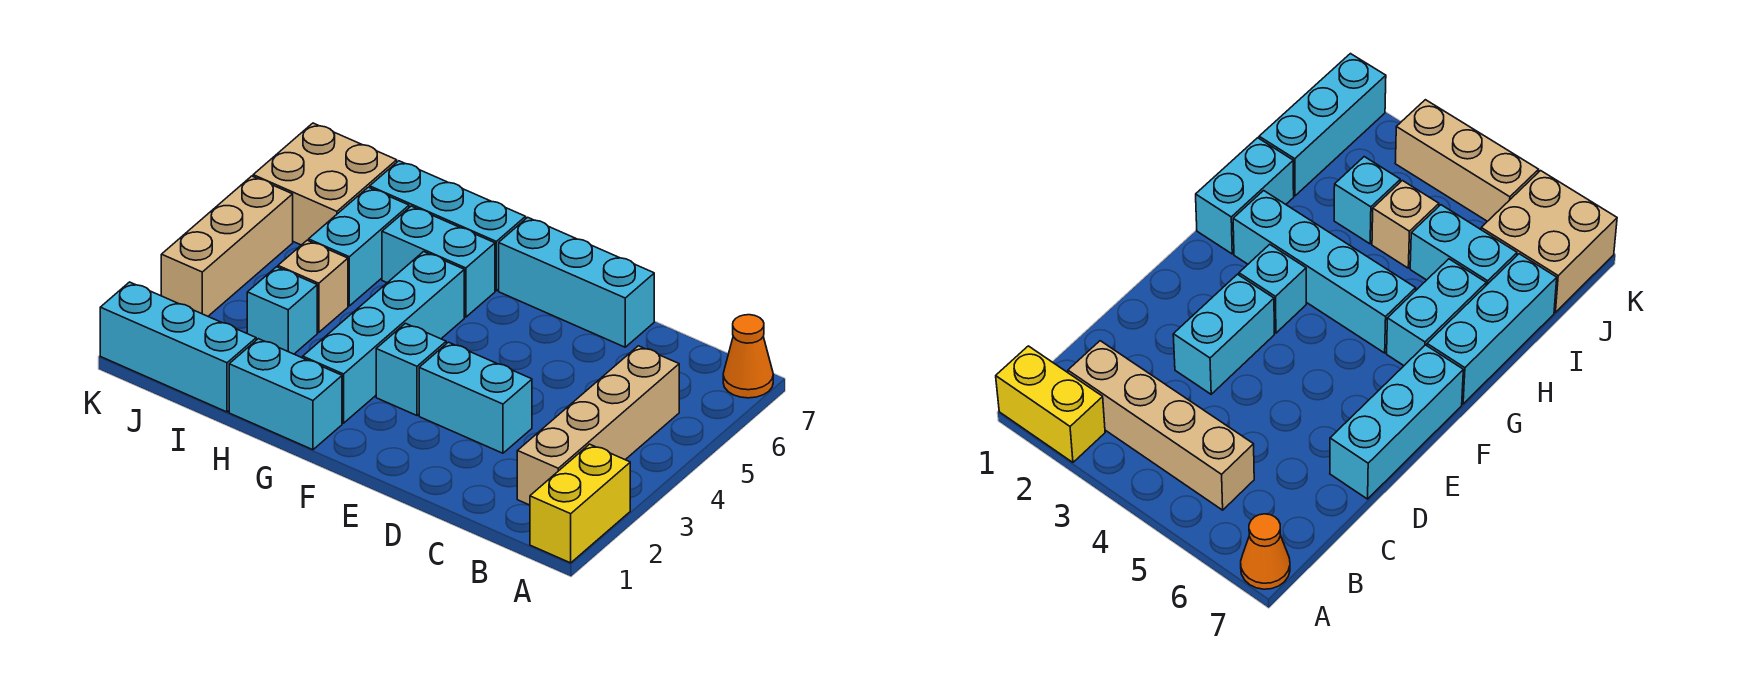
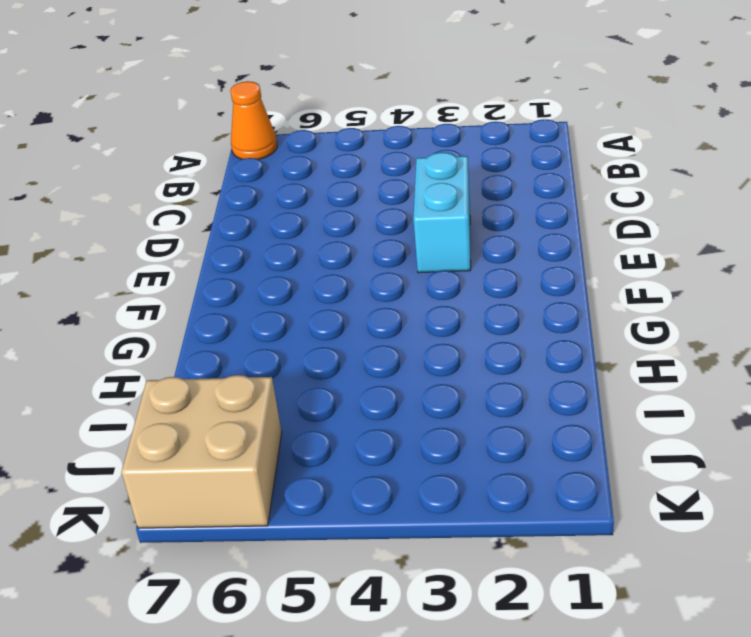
none -> yellow brick A1:A2 level 1
none -> tan brick B2:B5 level 1
none -> cyan brick D7:F7 level 1

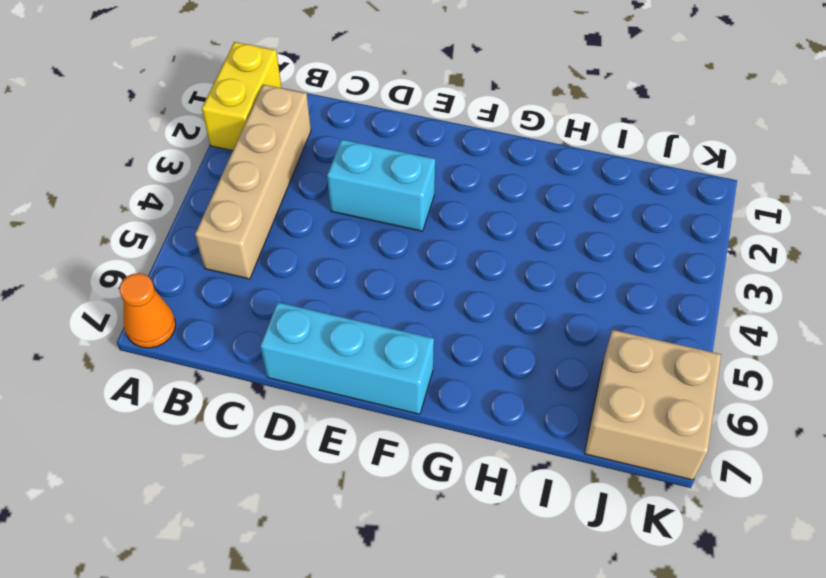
none -> cyan brick F3 level 1
none -> cyan brick G1:H1 level 1
none -> cyan brick G2:G5 level 1

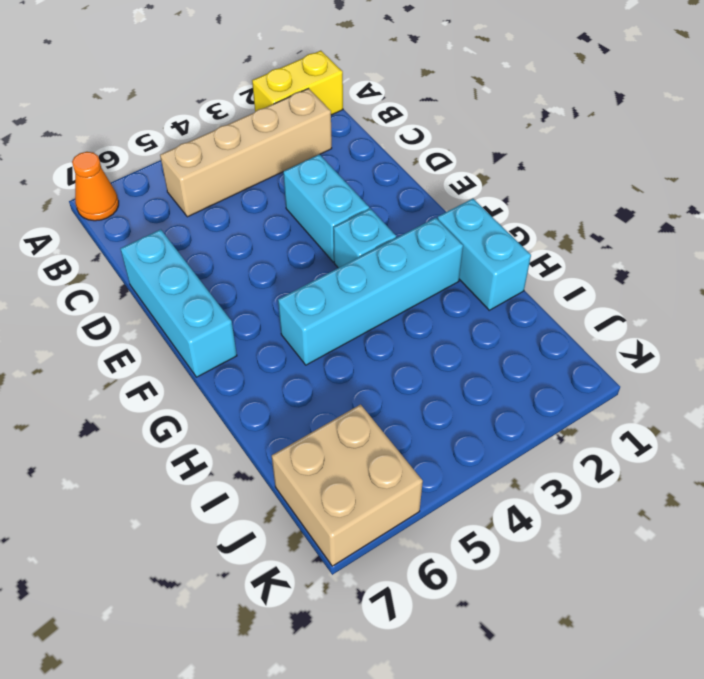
none -> cyan brick G6:H6 level 1
none -> cyan brick G7:I7 level 1
none -> cyan brick I1:K1 level 1

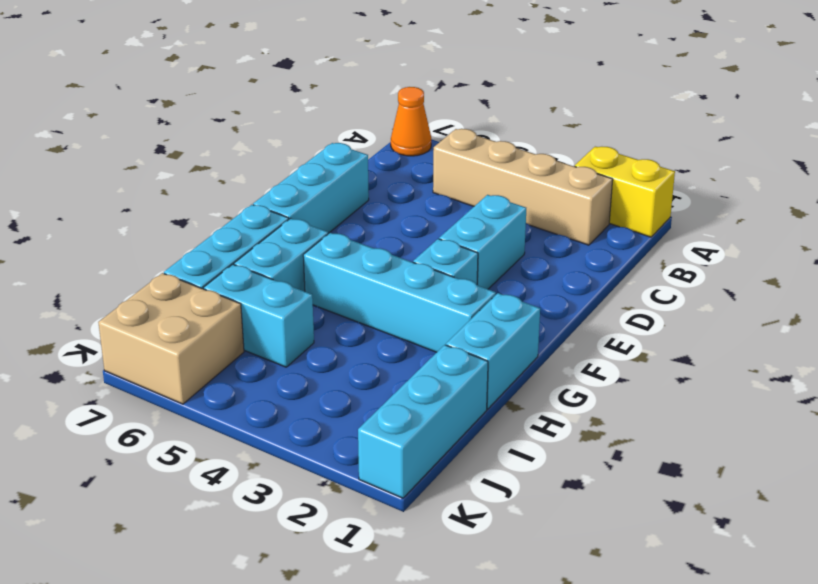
none -> cyan brick I3 level 1
none -> tan brick I4 level 1
none -> tan brick K3:K5 level 1

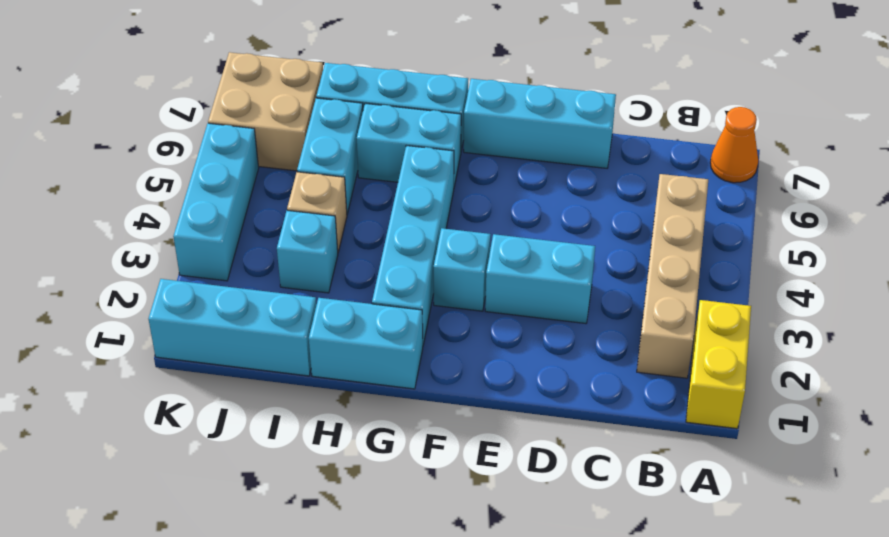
cyan brick K3:K5 level 1 -> tan brick K3:K5 level 1

